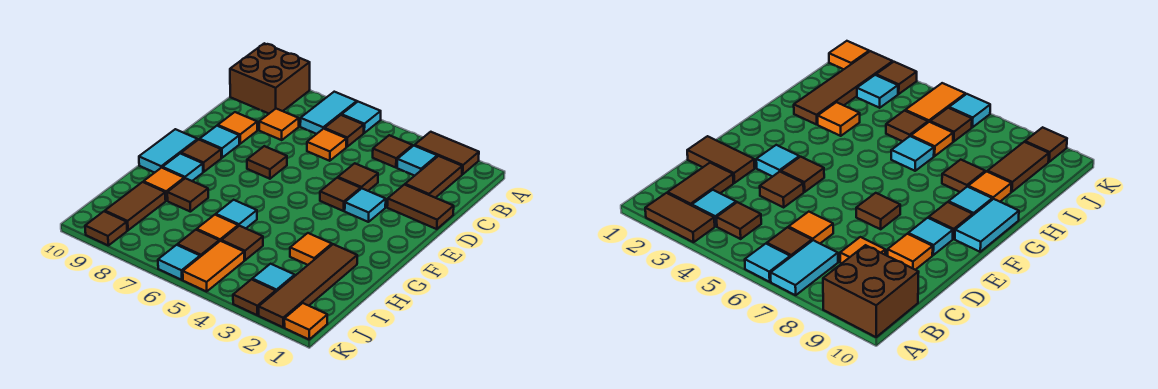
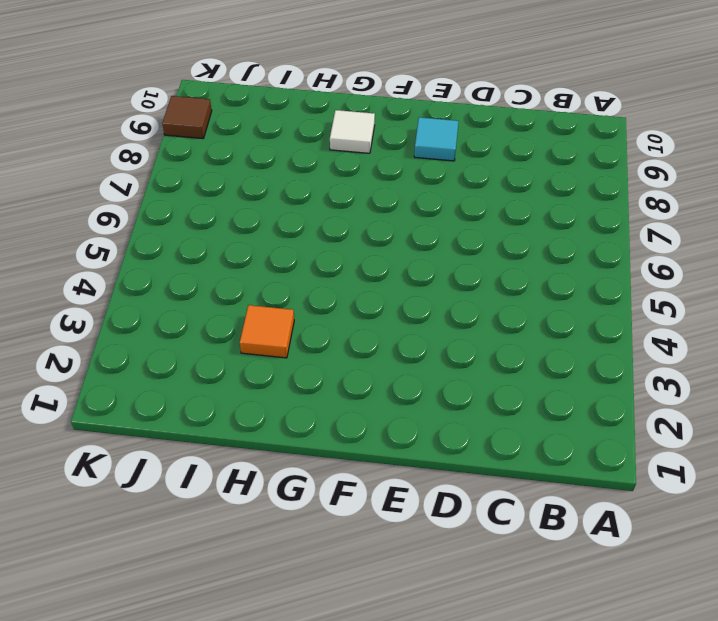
white tile G9 level 1 -> cyan tile G9 level 1
none -> brown tile A2:A3 level 1
none -> cyan tile A6 level 1
none -> cyan tile A7:B7 level 1
none -> brown brick A9:B10 level 1

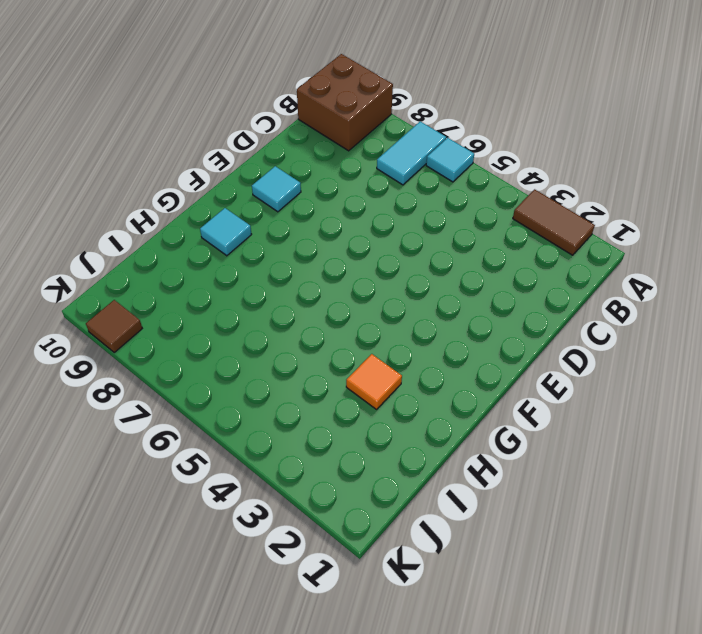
none -> brown tile B2:C2 level 1
none -> cyan tile B3 level 1
none -> brown tile B4 level 1
none -> brown tile B6 level 1

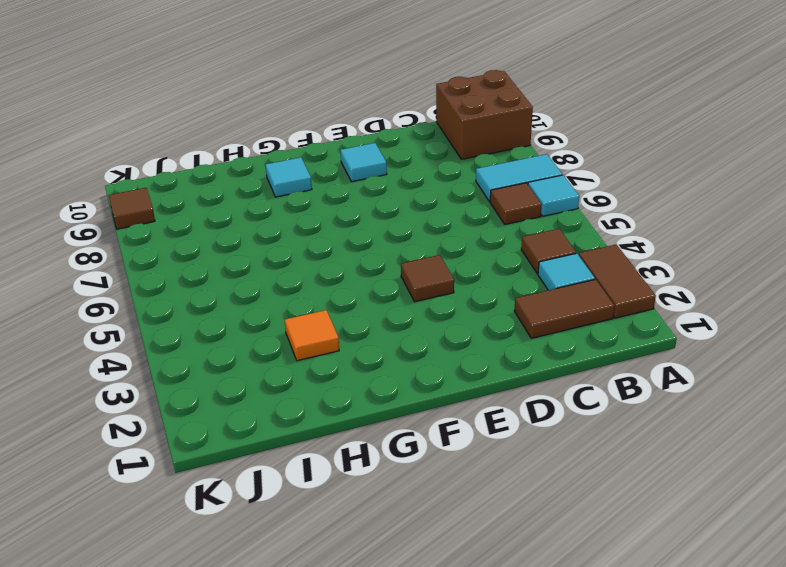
none -> orange tile C6 level 1
none -> orange tile C8 level 1
none -> brown tile D1:D2 level 1
none -> brown tile D4 level 1

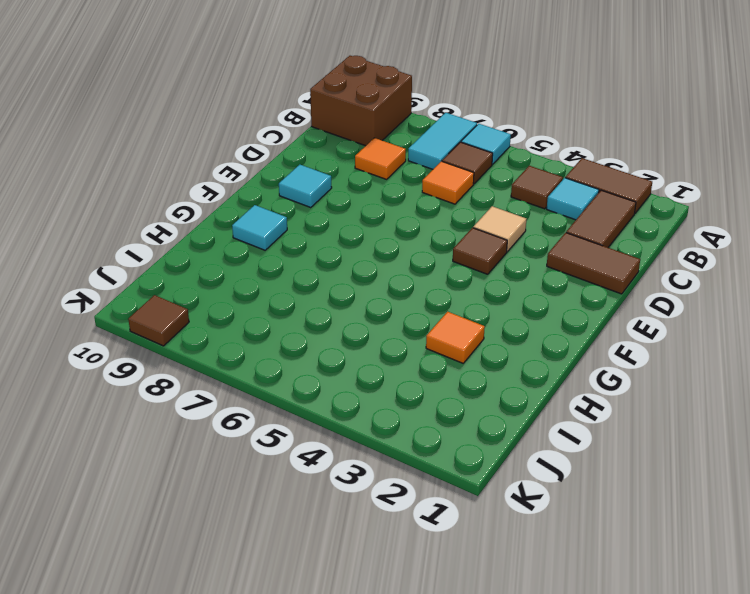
tan tile D4 level 1 -> brown tile D4 level 1
none -> orange tile D9 level 1
none -> cyan tile E3 level 1
none -> brown tile E7 level 1
none -> brown tile F9 level 1

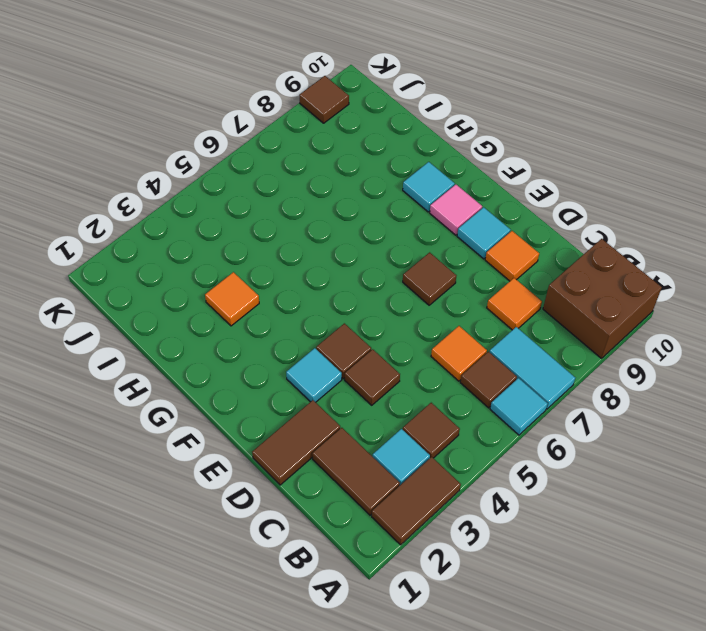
pink tile F9 level 1 -> brown tile F9 level 1
none -> cyan tile F10:G10 level 1
none -> brown tile H2:K2 level 1
none -> cyan tile H6 level 1
none -> brown tile H8 level 1

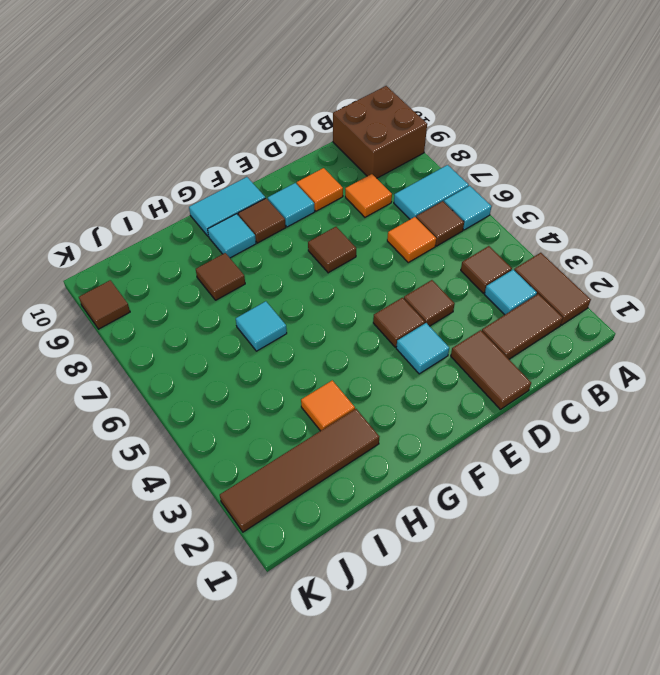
none -> orange tile H9 level 1
none -> brown tile I5 level 1
none -> orange tile I6 level 1
none -> brown tile I9:J9 level 1

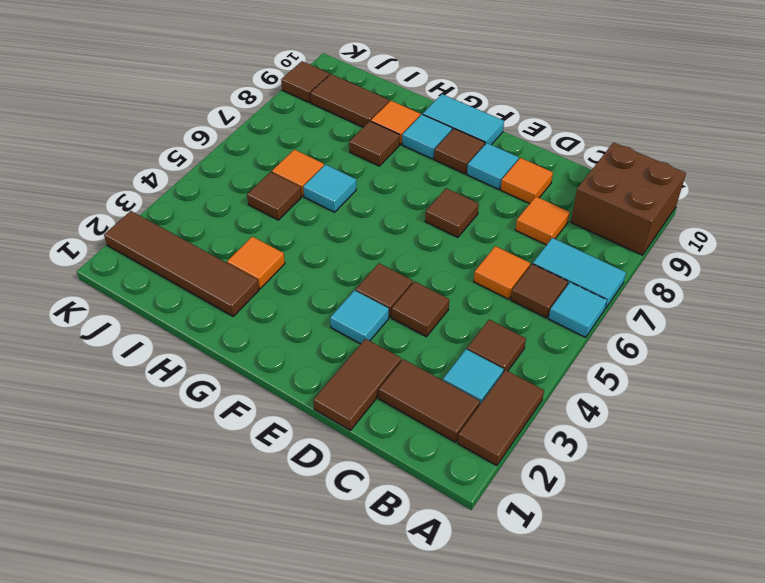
none -> cyan tile J3 level 1
none -> orange tile J5:K5 level 1
none -> brown tile J6 level 1
none -> orange tile K1 level 1

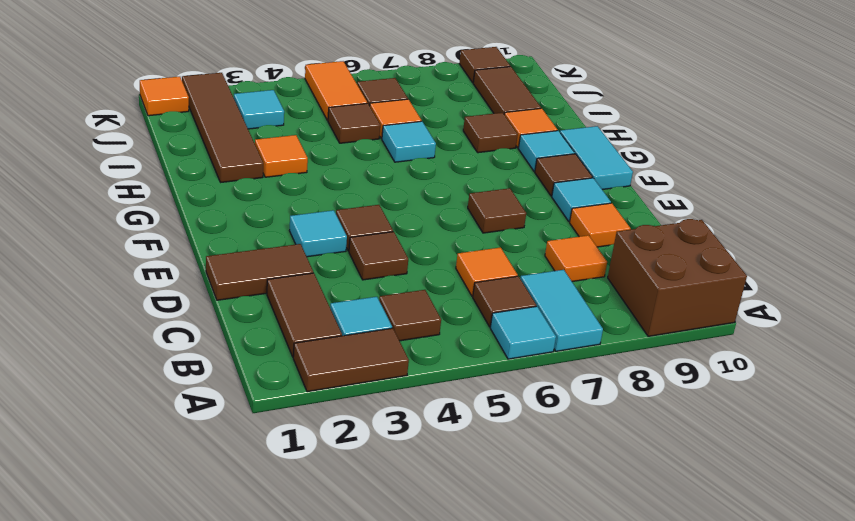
none -> brown tile K3 level 1
none -> cyan tile K6 level 1

